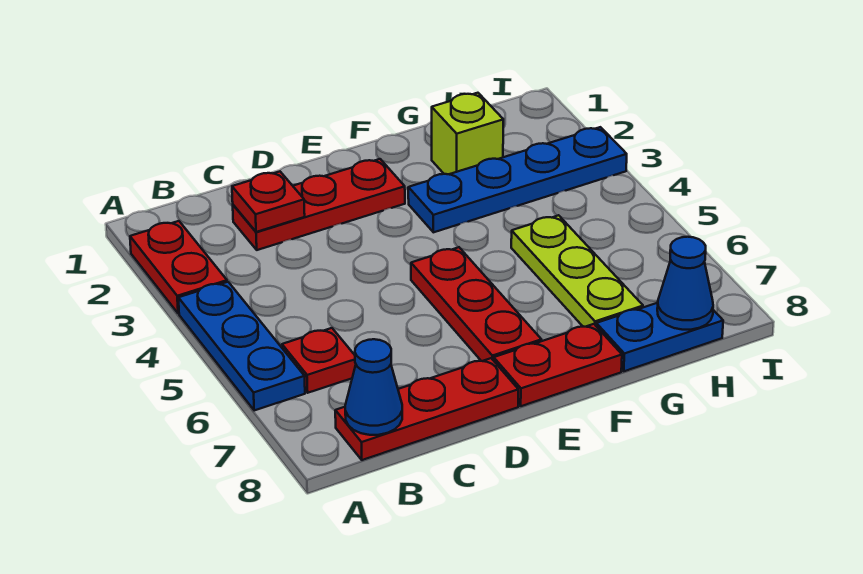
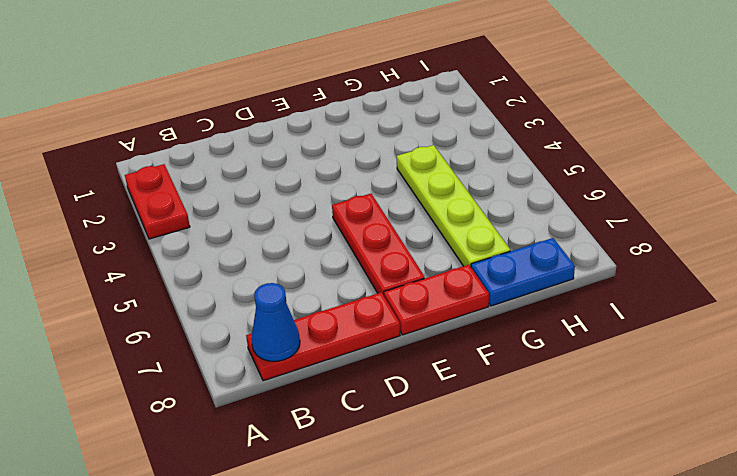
lime plate G4:G7 level 1 -> lime plate G5:G7 level 1
none -> blue plate A4:A6 level 1
none -> red plate B6 level 1
none -> red plate C2:E2 level 1

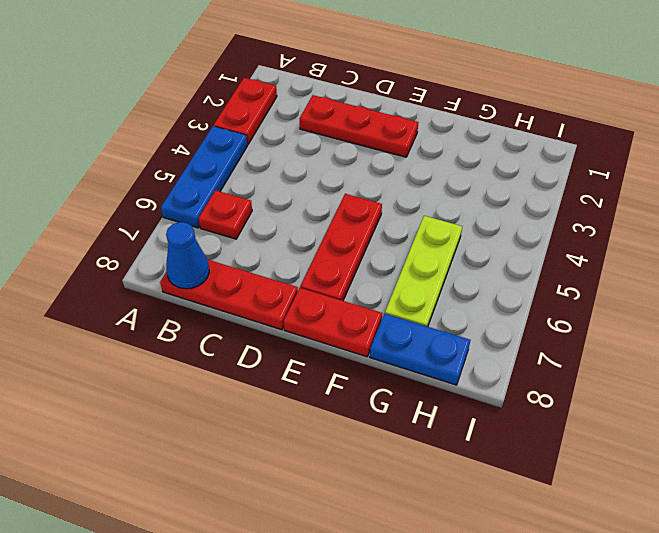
none -> blue plate F3:I3 level 1
none -> lime brick G2 level 1
none -> red plate C2 level 2

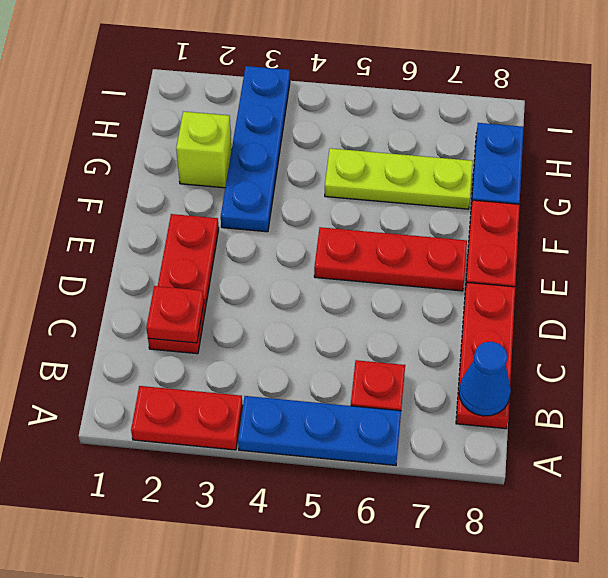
none -> blue cone H8 level 2

